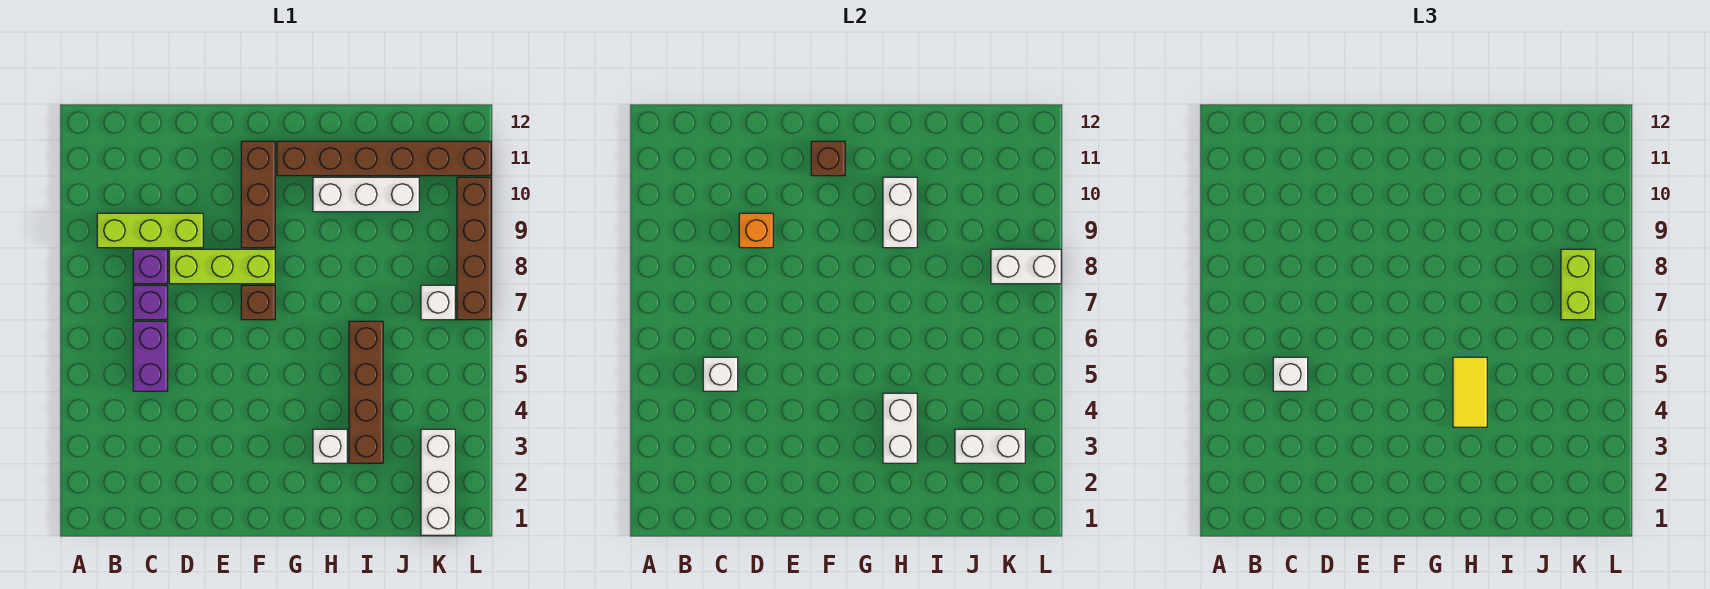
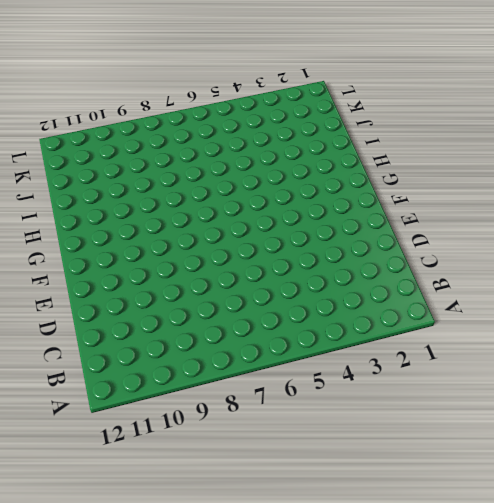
none -> lime brick B9:D9 level 1
none -> purple brick C5:C6 level 1
none -> purple brick C7 level 1

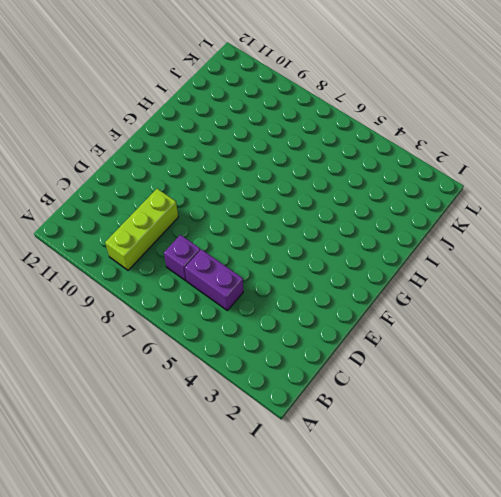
none -> purple brick C8 level 1
none -> lime brick D8:F8 level 1
none -> brown brick F7 level 1

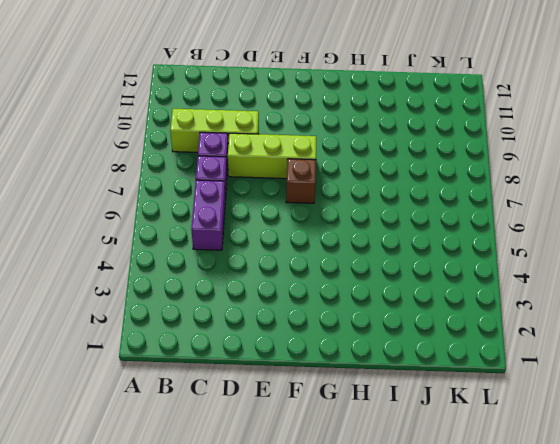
none -> brown brick F9:F11 level 1
none -> brown brick G11:L11 level 1
none -> white brick H3 level 1

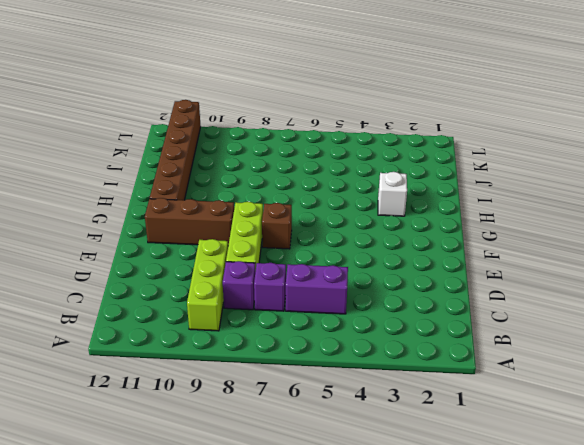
none -> white brick H10:J10 level 1
none -> brown brick I3:I6 level 1
none -> white brick K1:K3 level 1

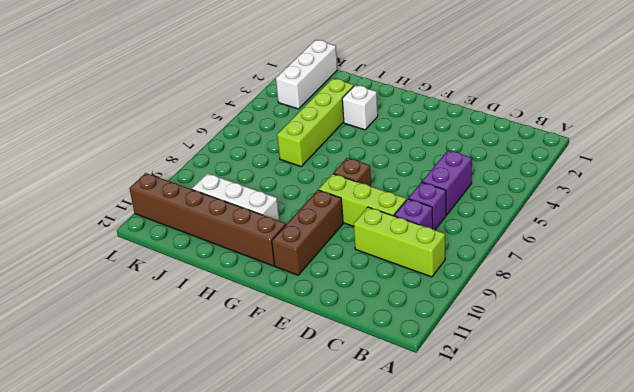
lime brick I3:I6 level 1 -> brown brick I3:I6 level 1
none -> white brick K7 level 1
none -> brown brick L7:L10 level 1
none -> white brick C5 level 2

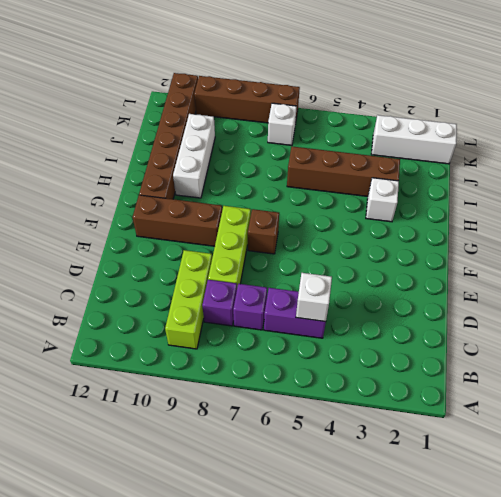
none -> orange brick D9 level 2
none -> brown brick F11 level 2
none -> white brick H3:H4 level 2

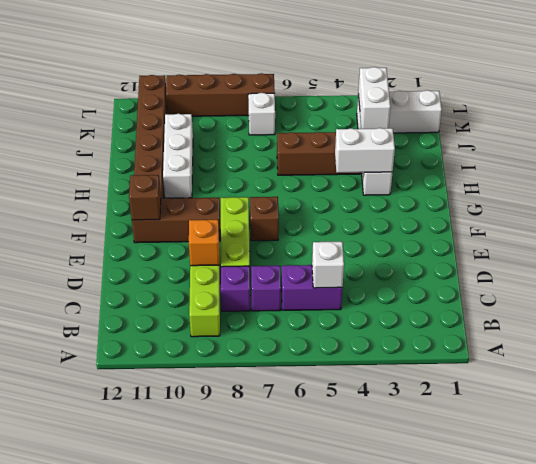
none -> white brick H9:H10 level 2
none -> white brick K8:L8 level 2
none -> white brick C5 level 3

